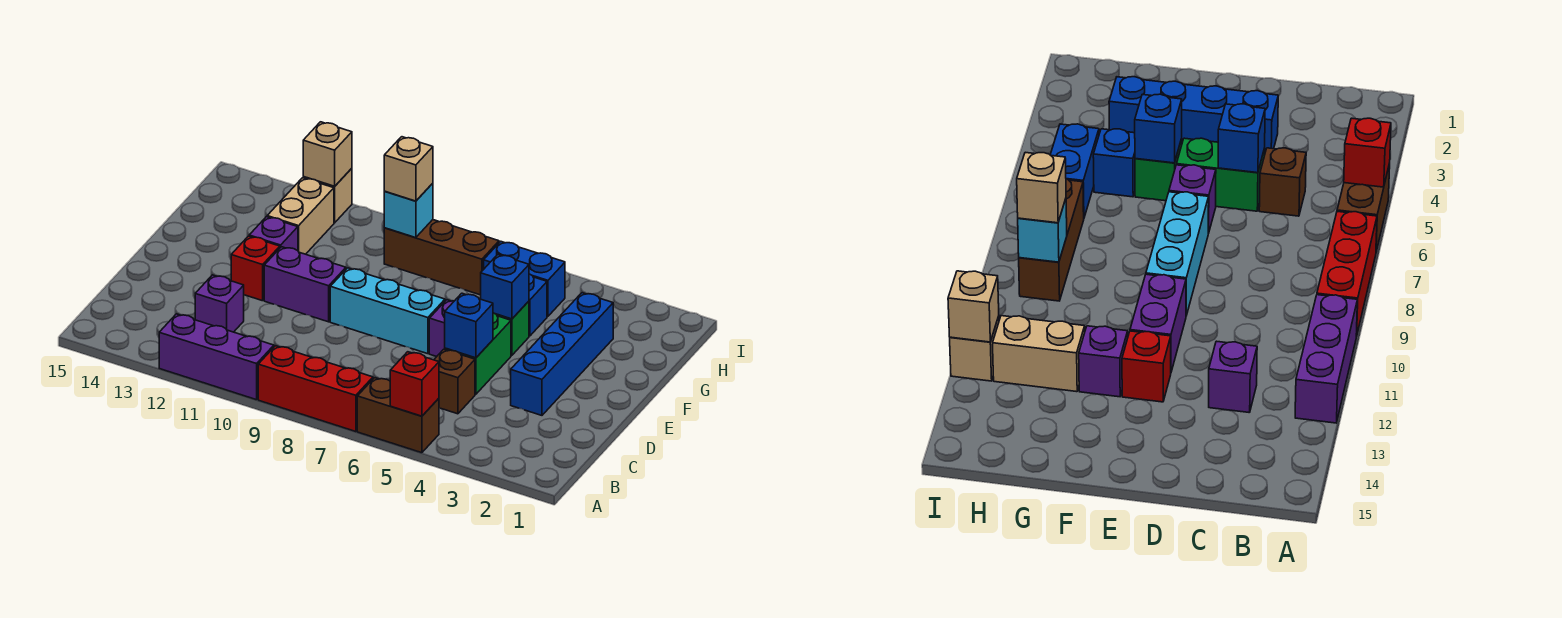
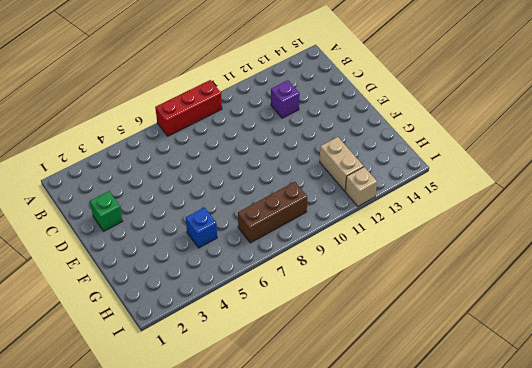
green brick D2 level 1 -> green brick F5 level 1
none -> brown brick A5:A6 level 1
none -> purple brick A10:A12 level 1
none -> brown brick C5 level 1

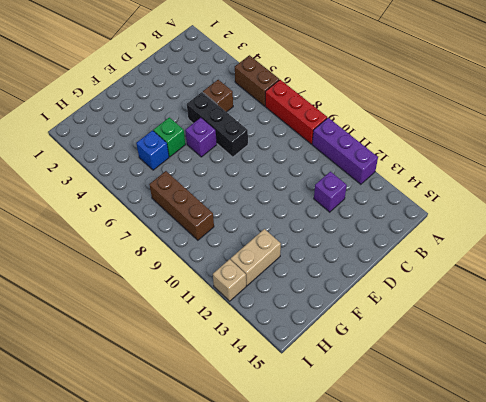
black brick D5:D7 level 1 -> green brick D5:E5 level 1
none -> blue brick D3:G3 level 1
none -> cyan brick E7:E9 level 1
none -> purple brick E10:E11 level 1

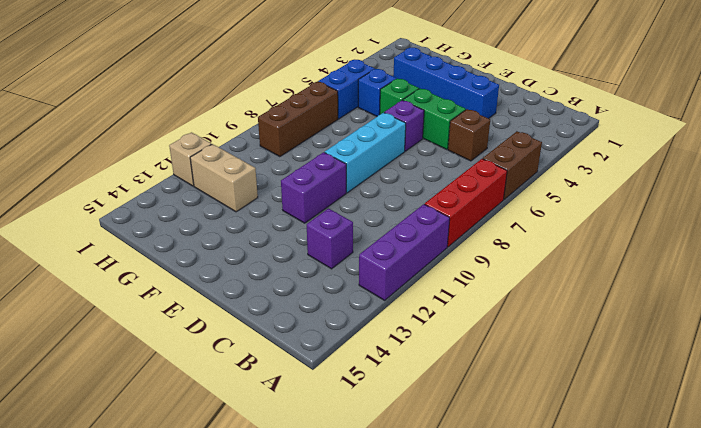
none -> red brick E12 level 1
none -> purple brick F12 level 1
none -> red brick A5 level 2

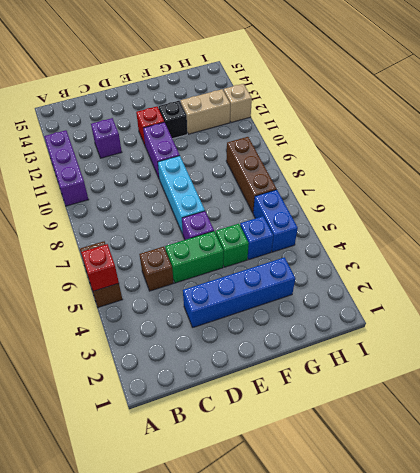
black brick F12 level 1 -> purple brick F12 level 1
none -> red brick A7:A9 level 1
none -> blue brick D5 level 2
none -> blue brick F5 level 2

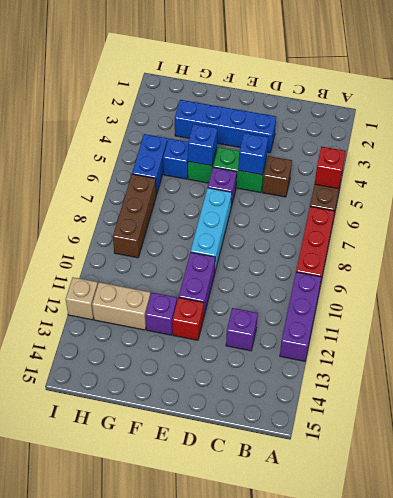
none -> cyan brick H9 level 2
none -> tan brick I12 level 2
none -> tan brick H9 level 3

